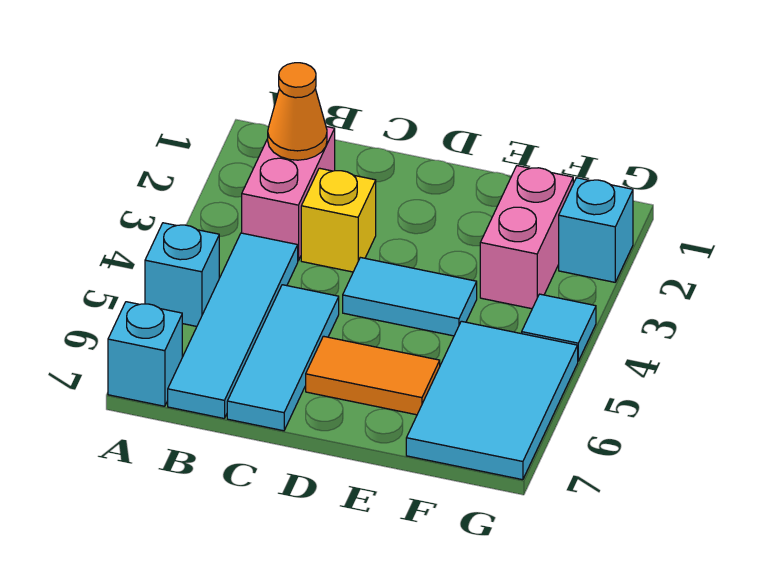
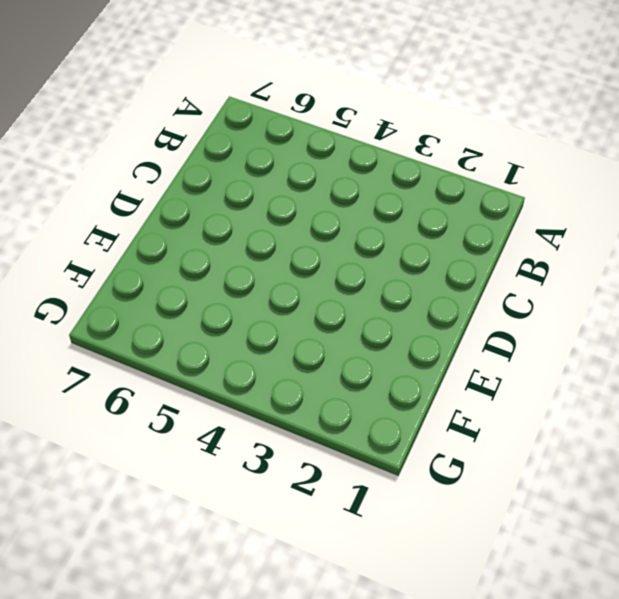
none -> cyan brick A5 level 1
none -> cyan brick A7 level 1
none -> pink brick B2:B3 level 1

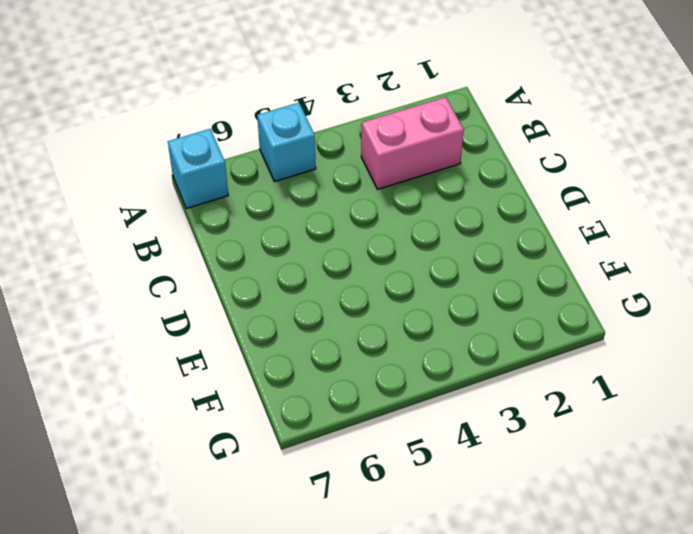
none -> cyan tile B4:B7 level 1
none -> yellow brick C3 level 1
none -> cyan tile C5:C7 level 1

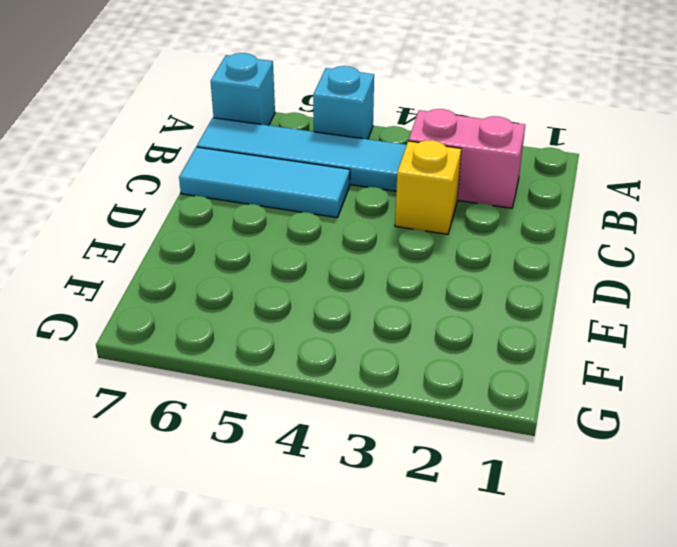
none -> cyan tile D4:E4 level 1
none -> orange tile D6:E6 level 1
none -> pink brick F2:F3 level 1

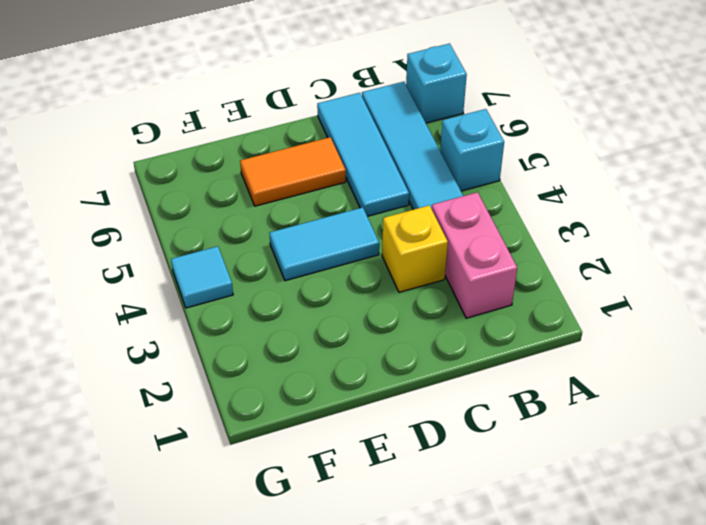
none -> pink brick F2:F3 level 1
none -> cyan tile F5:G7 level 1
none -> cyan brick G2 level 1

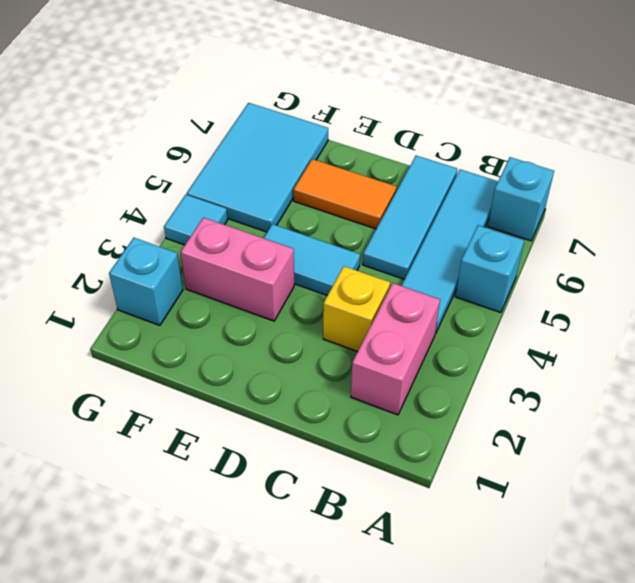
pink brick E3:F3 level 1 -> pink brick F2:F3 level 1
none -> orange cone B2 level 2

